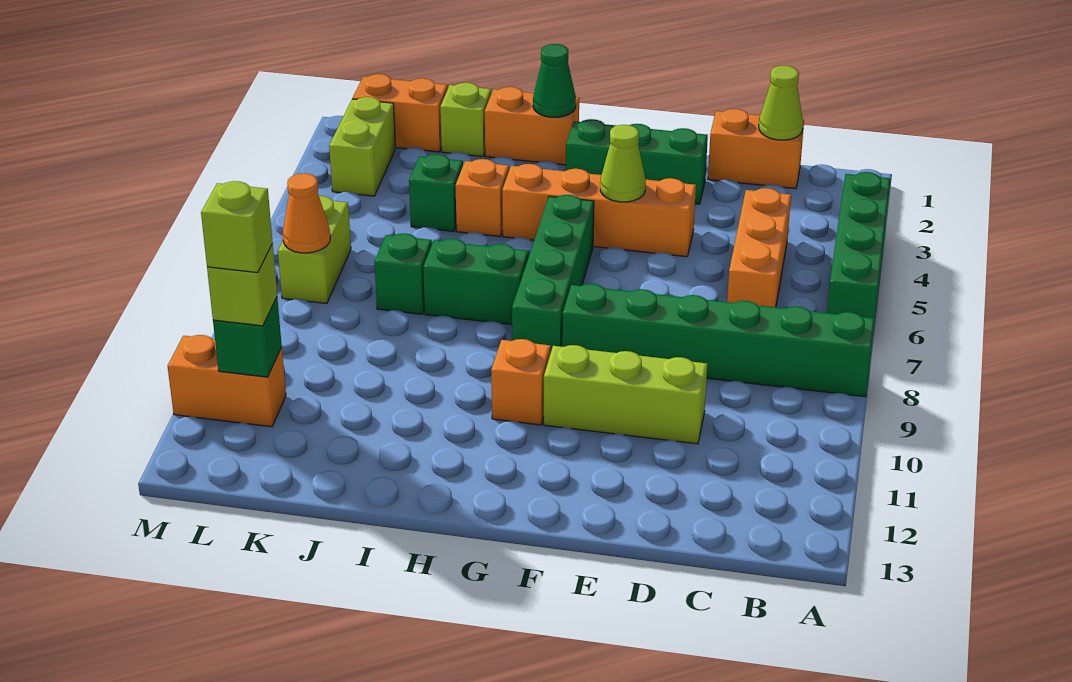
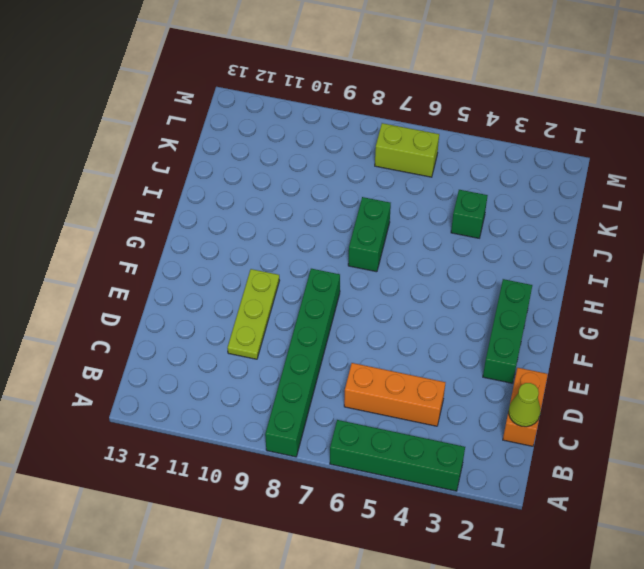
lime plate D10:F10 level 1 -> lime brick D10:F10 level 1
none -> orange brick E4:H4 level 1
none -> green brick G5:G8 level 1
none -> orange brick G10 level 1

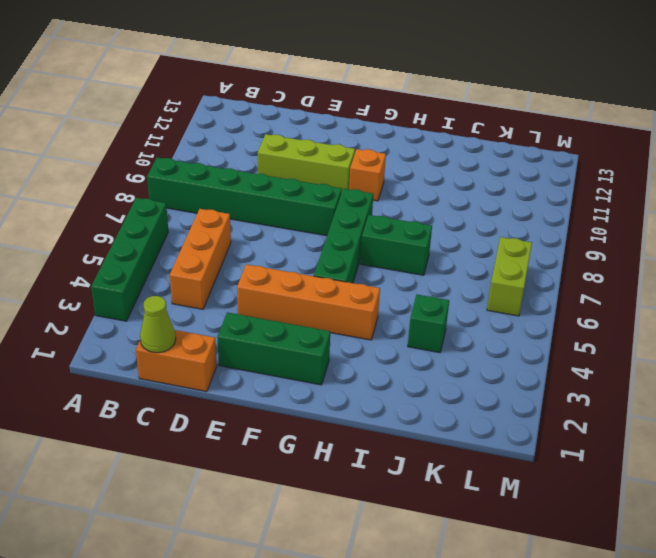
none -> orange brick H1:I1 level 1
none -> orange brick I4 level 1
none -> lime brick J1 level 1

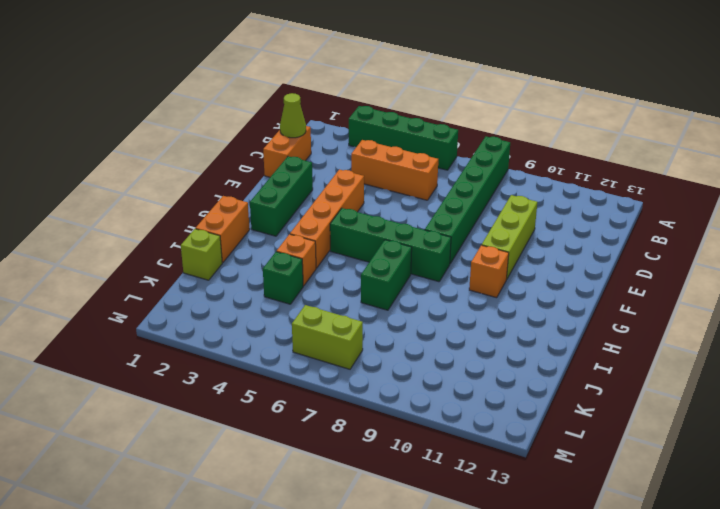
none -> green brick J7 level 1
none -> orange brick K1:L1 level 1
none -> lime brick L2:L3 level 1

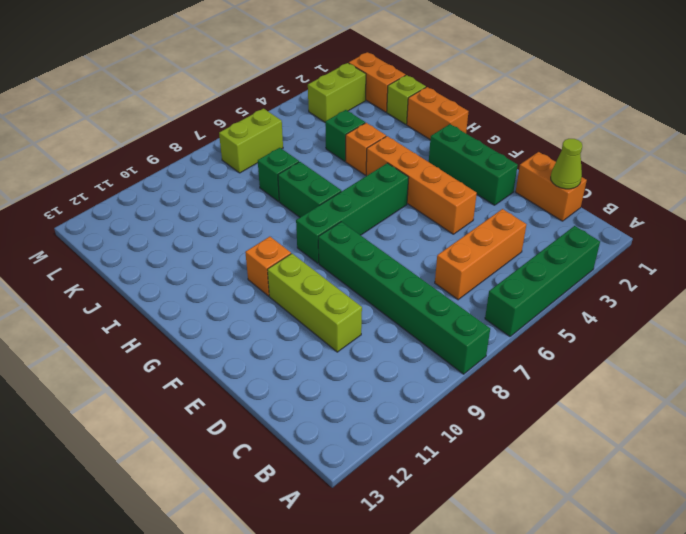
none -> orange brick L11:M11 level 1
none -> lime cone F4 level 2
none -> green cone H1 level 2

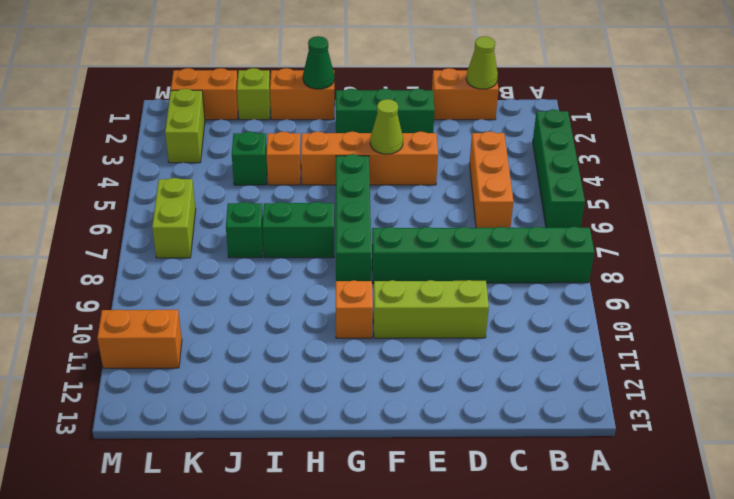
none -> orange cone L7 level 2
none -> green brick L11 level 2
none -> lime brick L11 level 3

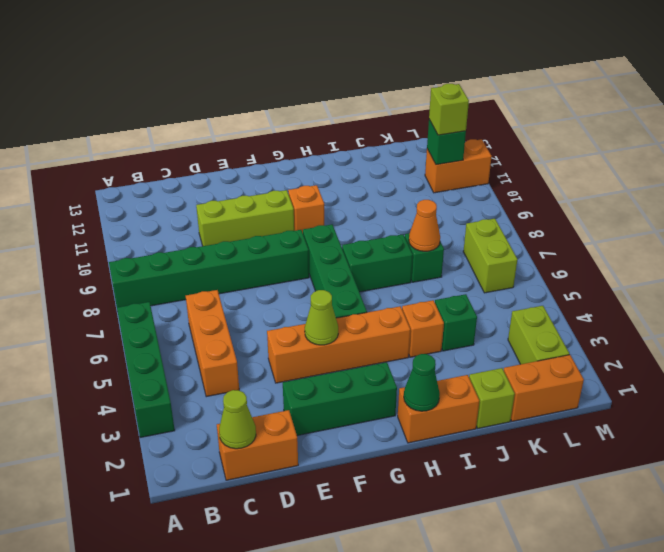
orange cone J7 level 2 -> orange cone L7 level 2
none -> lime brick L11 level 4

